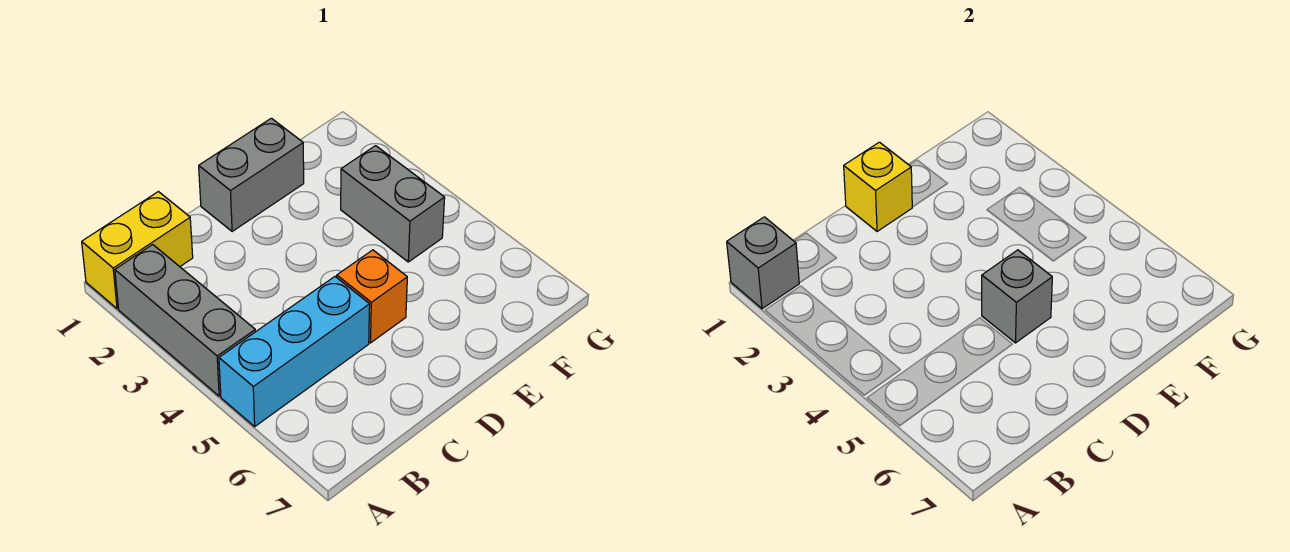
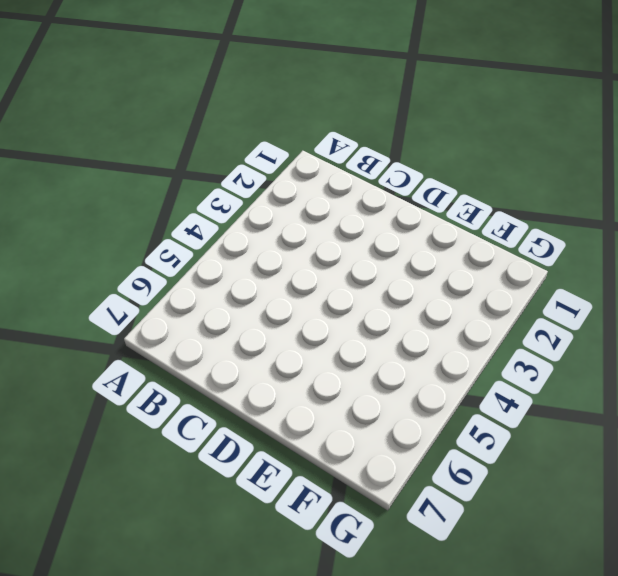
none -> yellow brick A1:B1 level 1
none -> grey brick A2:A4 level 1

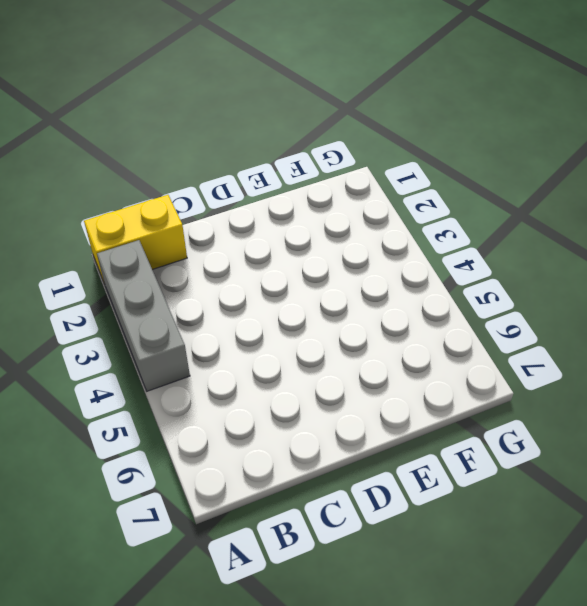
none -> cyan brick A5:C5 level 1
none -> grey brick D1:E1 level 1

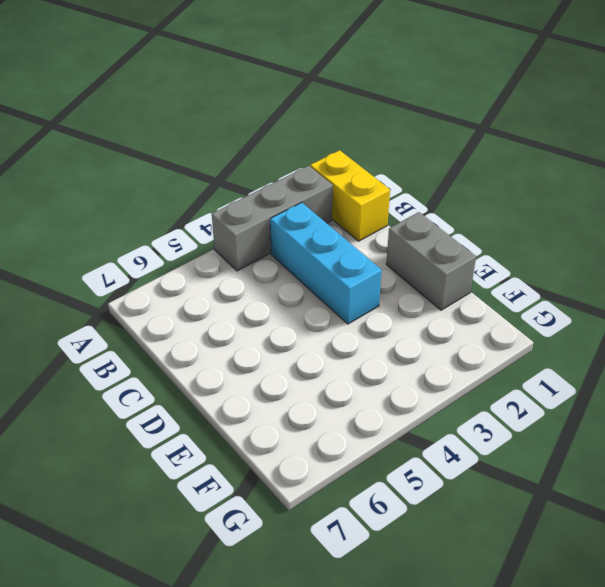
cyan brick B3:D3 level 1 -> cyan brick A5:C5 level 1
none -> orange brick D5 level 1
none -> grey brick F3:F4 level 1

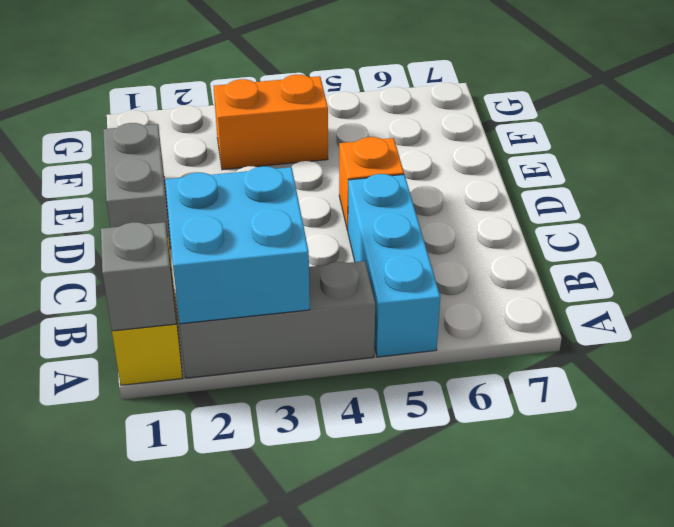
cyan brick A2:B3 level 2 -> none
orange brick F3:F4 level 1 -> grey brick F3:F4 level 1
none -> yellow brick D1 level 2
none -> grey brick D5 level 2

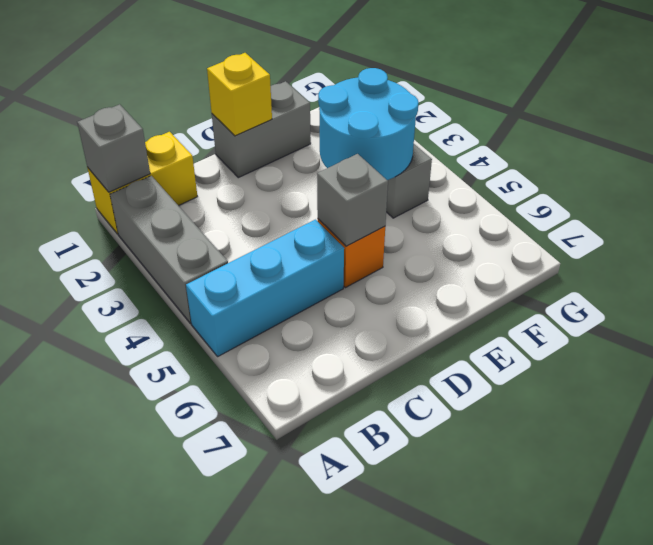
cyan round brick E3:F4 level 2 -> none

